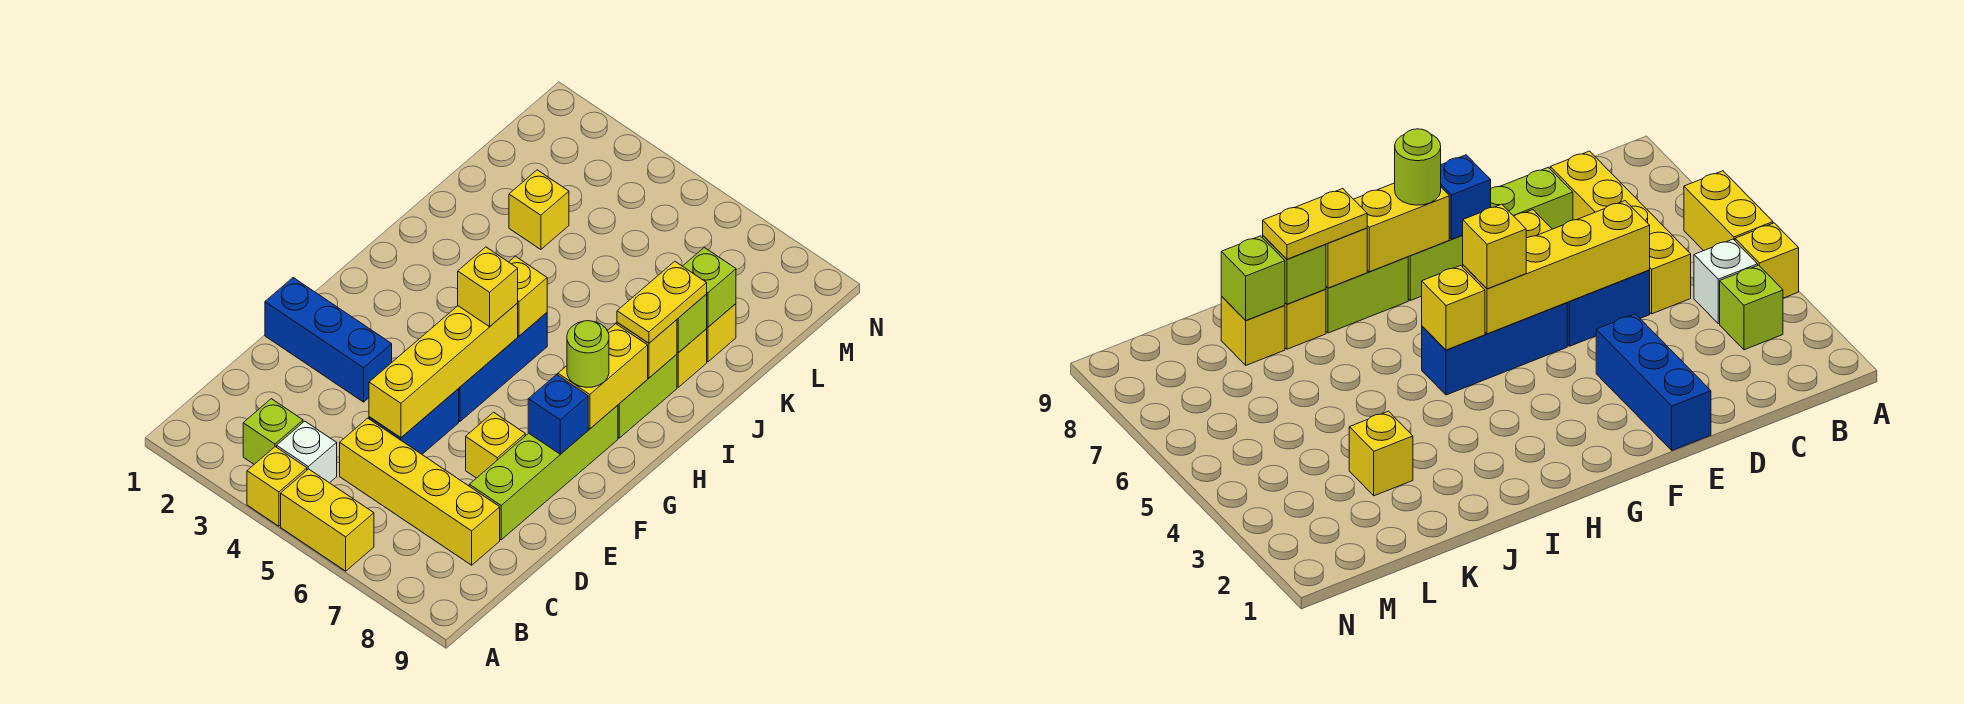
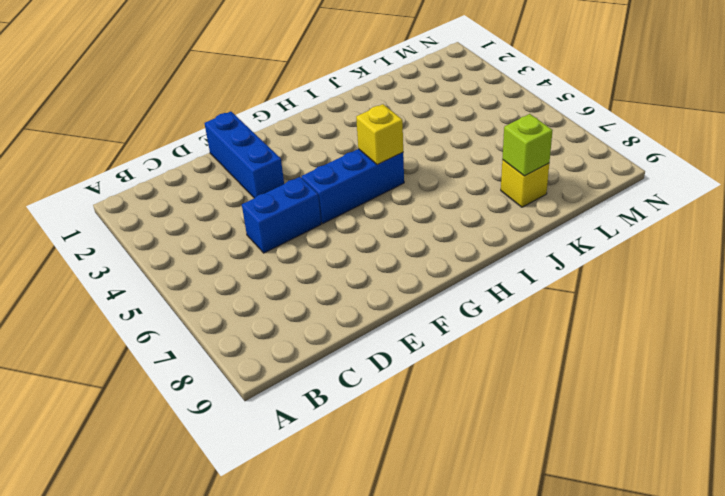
none -> yellow brick A4 level 1
none -> yellow brick A5:A6 level 1
none -> lime brick B3 level 1

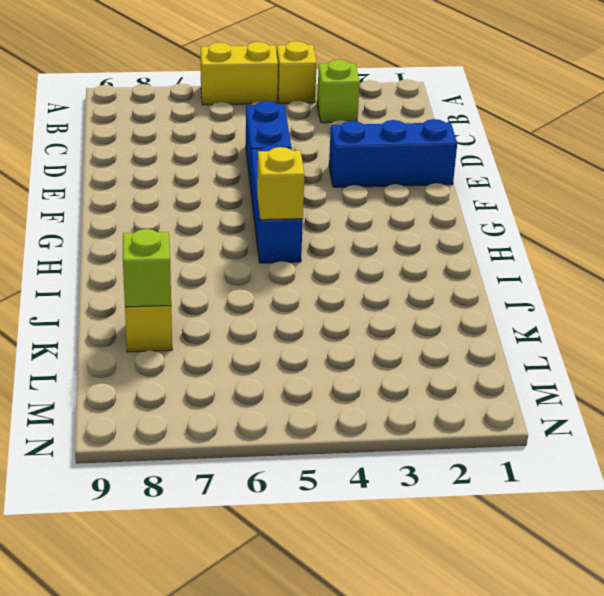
none -> white brick B4 level 1
none -> yellow brick C5:C8 level 1
none -> lime brick D8:G8 level 1

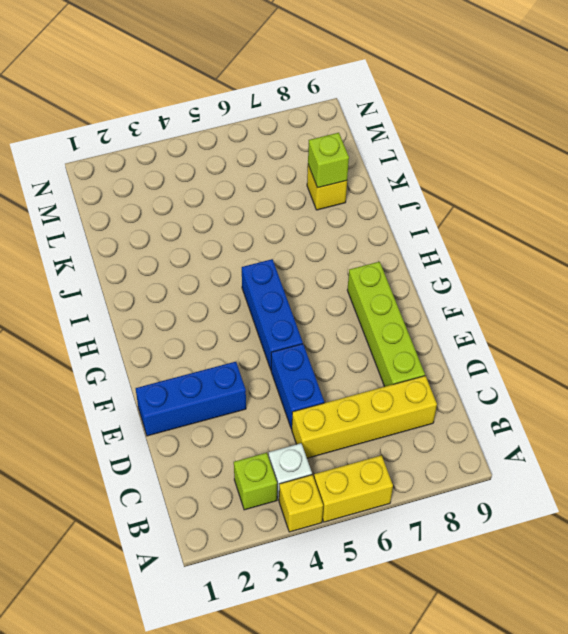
none -> yellow brick E7 level 1
none -> lime brick H8:I8 level 1
none -> yellow brick J8 level 1

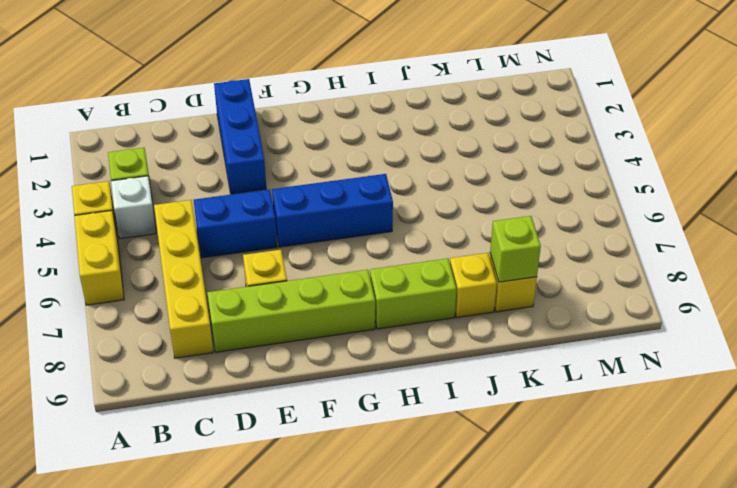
none -> yellow brick K3 level 1
none -> yellow brick D5:G5 level 2
none -> blue brick F8 level 2

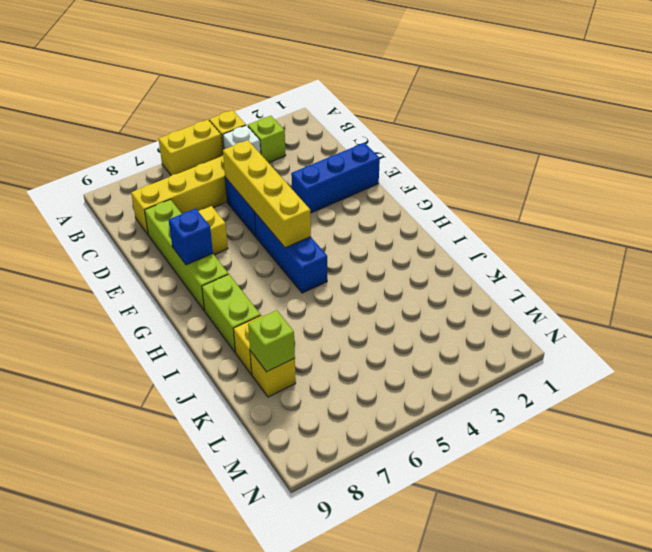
none -> yellow brick K3 level 1
none -> yellow brick G8:H8 level 2
none -> yellow brick H5 level 2

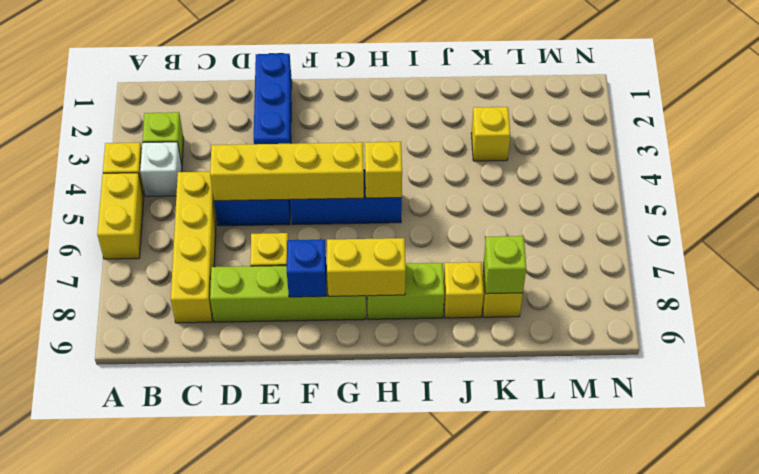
none -> yellow brick I8 level 2
none -> lime brick J8 level 2
none -> yellow brick G5 level 3

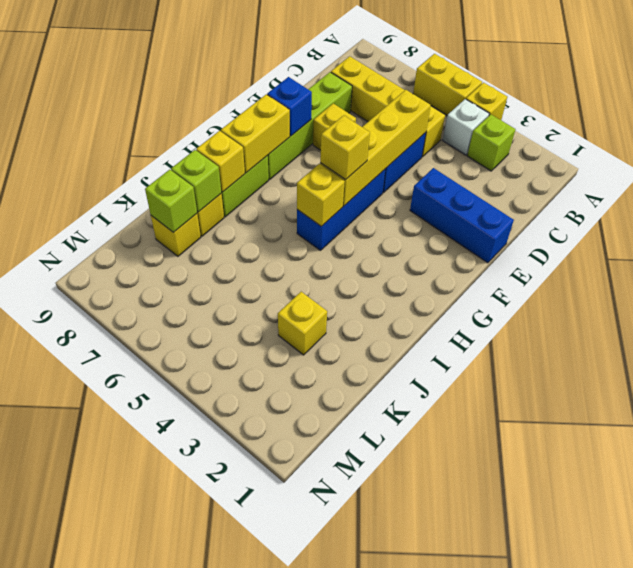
none -> lime round brick G8 level 3
none -> yellow plate I8:J8 level 3

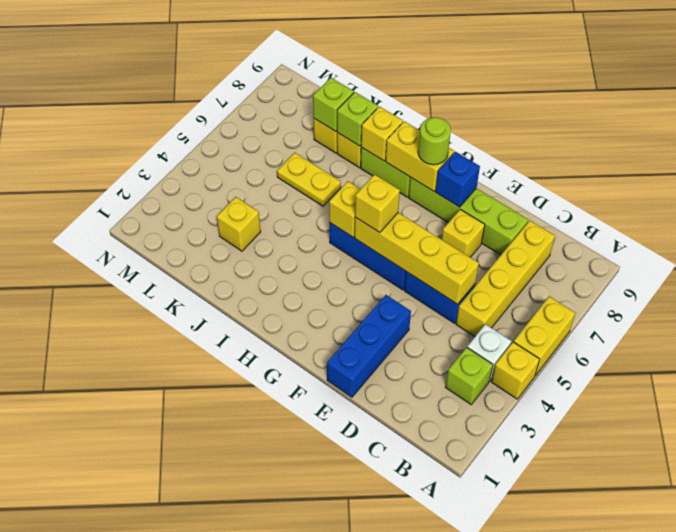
yellow plate J6:K6 level 1 -> yellow plate I8:J8 level 3

